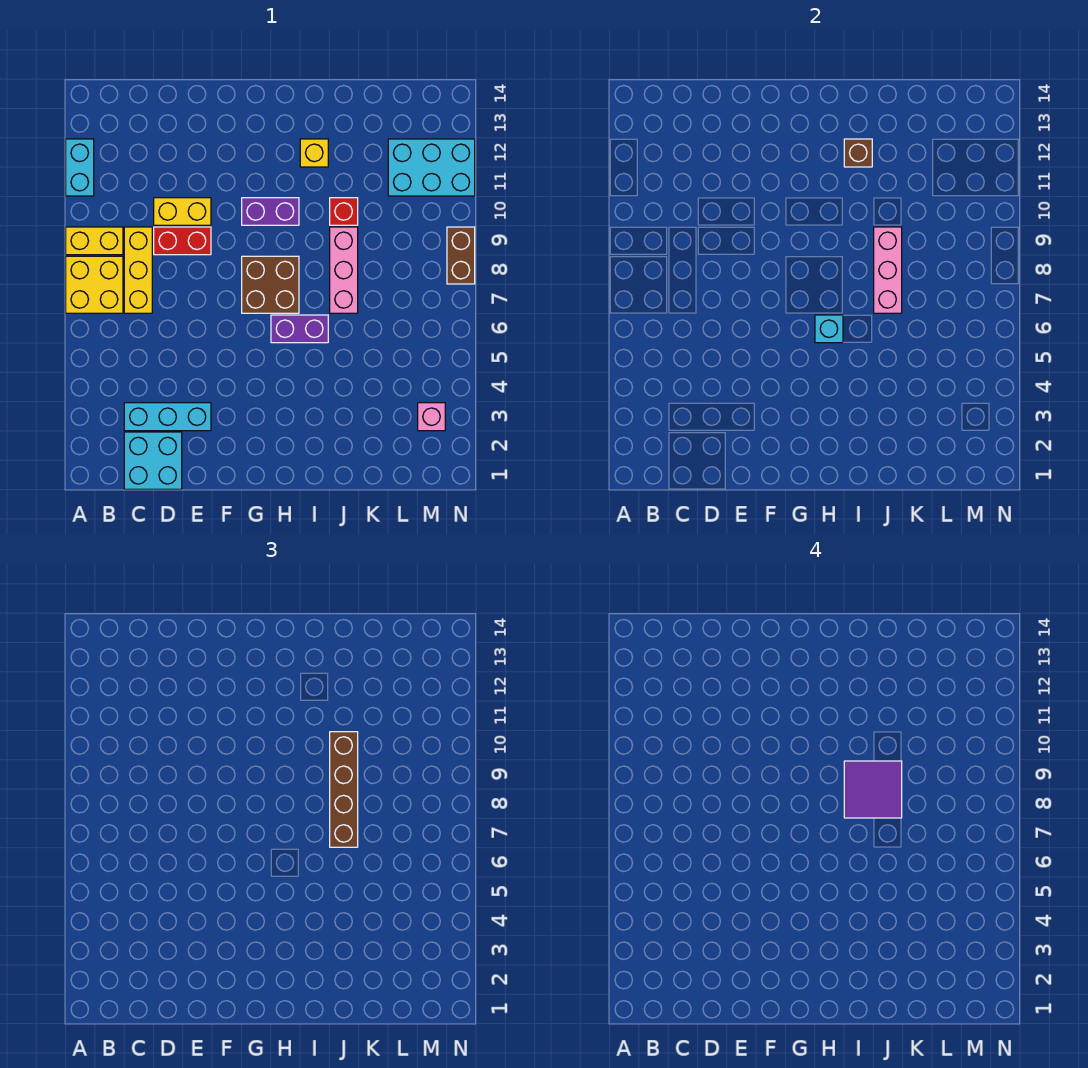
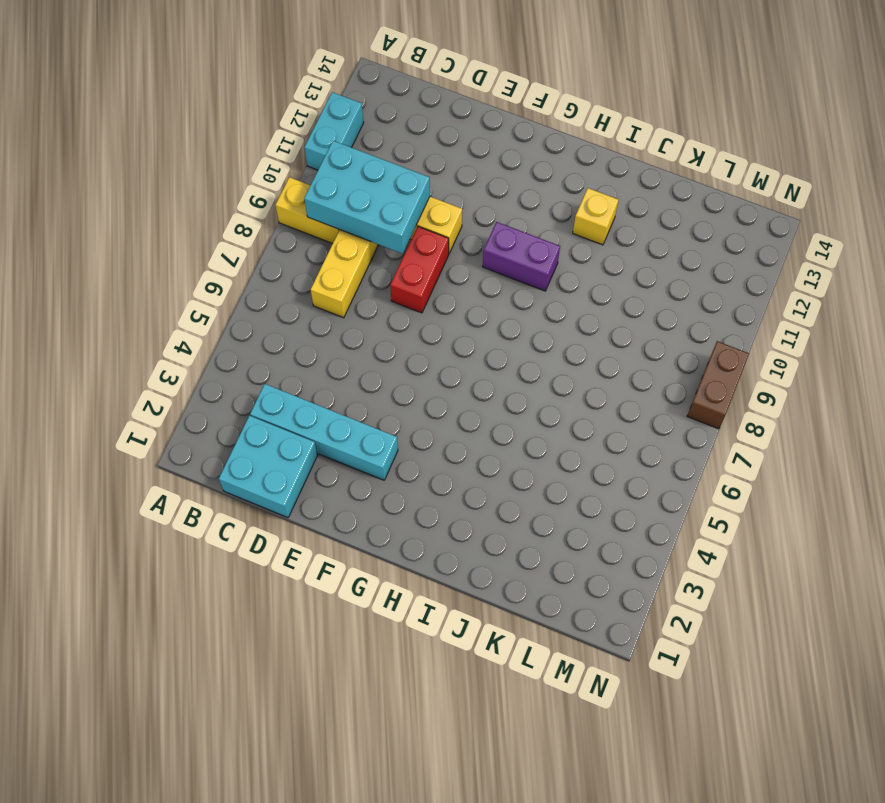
cyan brick B9:D10 level 2 -> cyan brick L11:N12 level 1
cyan brick C3:F3 level 1 -> cyan brick C3:E3 level 1
red brick E8:E9 level 1 -> red brick D9:E9 level 1
none -> yellow brick A7:B8 level 1
none -> brown brick G7:H8 level 1
none -> purple brick H6:I6 level 1

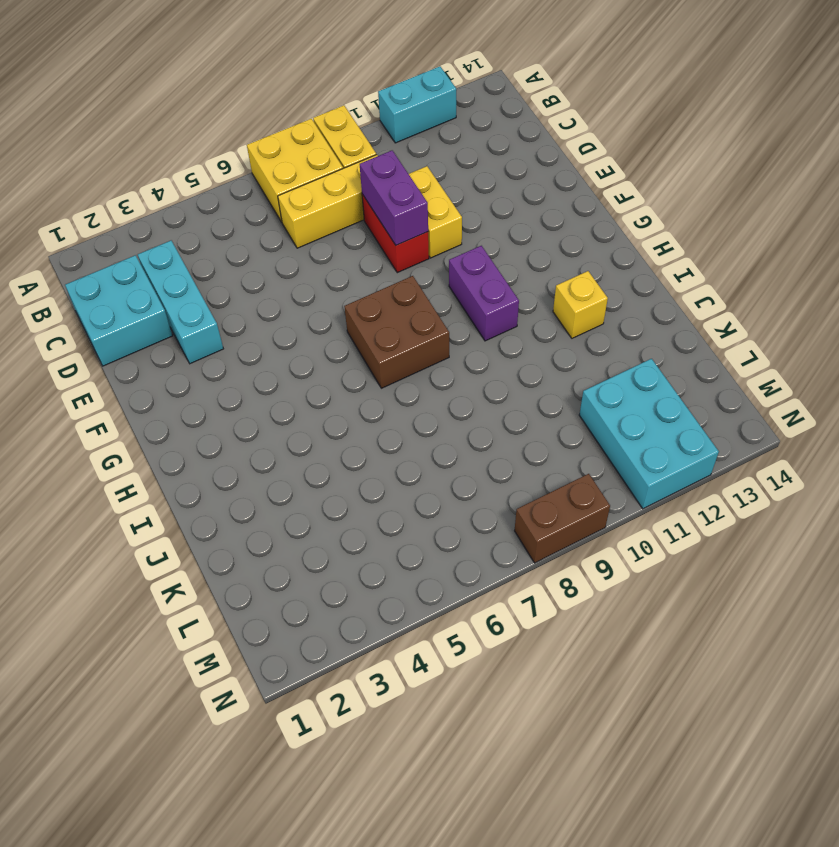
purple brick D9:E9 level 2 -> purple brick H6:I6 level 1
none -> pink brick J7:J9 level 1
none -> red brick J10 level 1
none -> pink brick M3 level 1

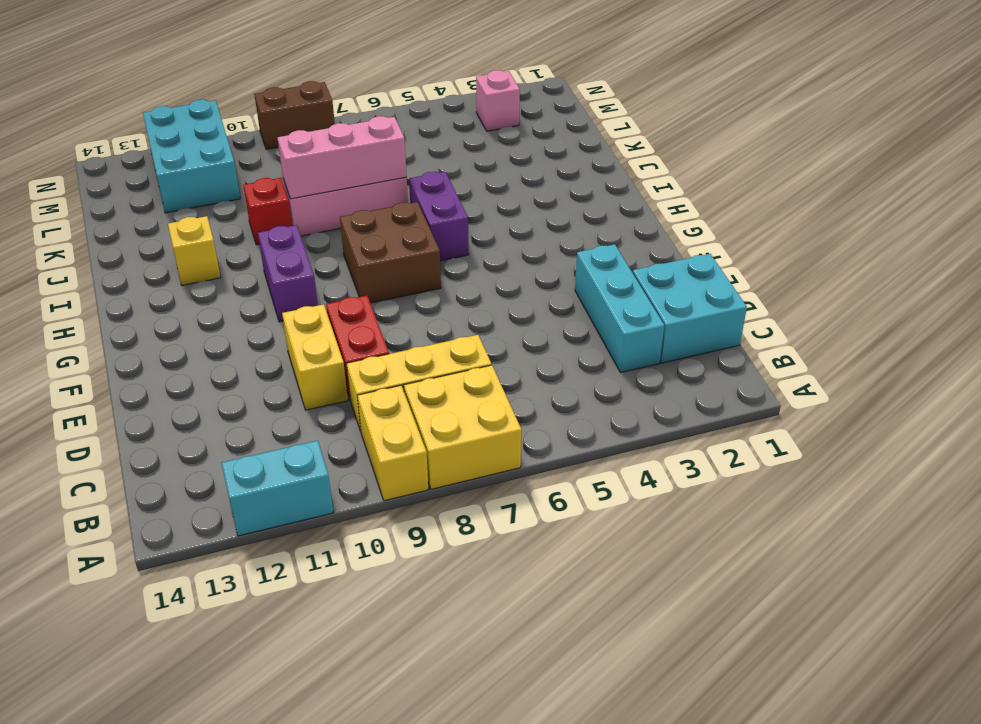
none -> cyan brick H6 level 2
none -> brown brick I12 level 2
none -> brown brick J7:J10 level 3

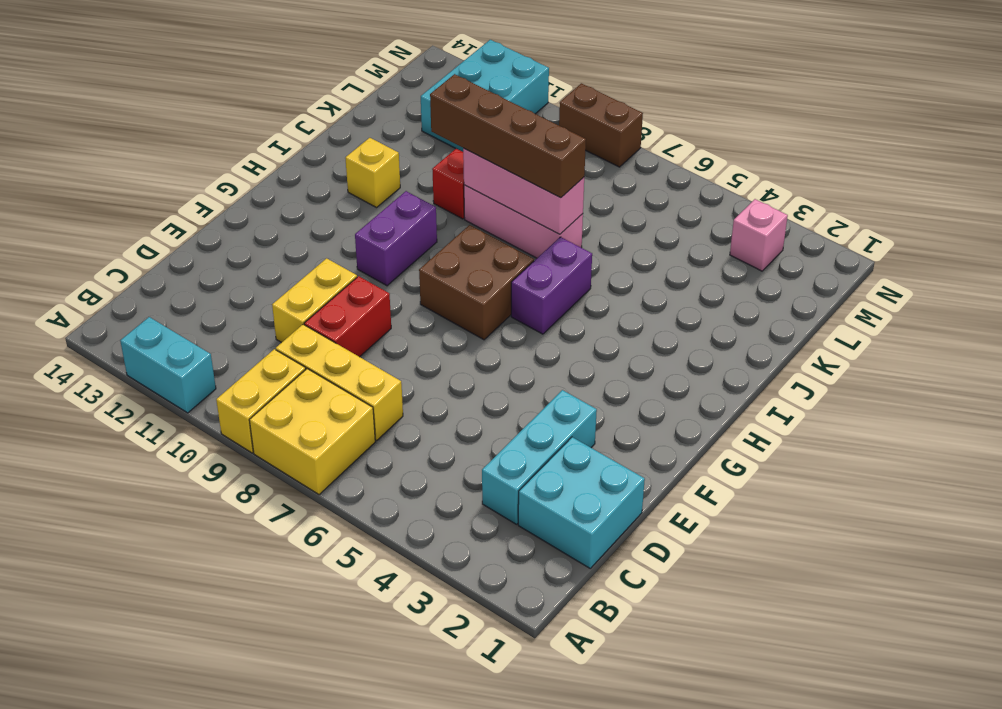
none -> cyan brick H6 level 2
none -> brown brick I12 level 2
none -> purple tile I8:J9 level 4

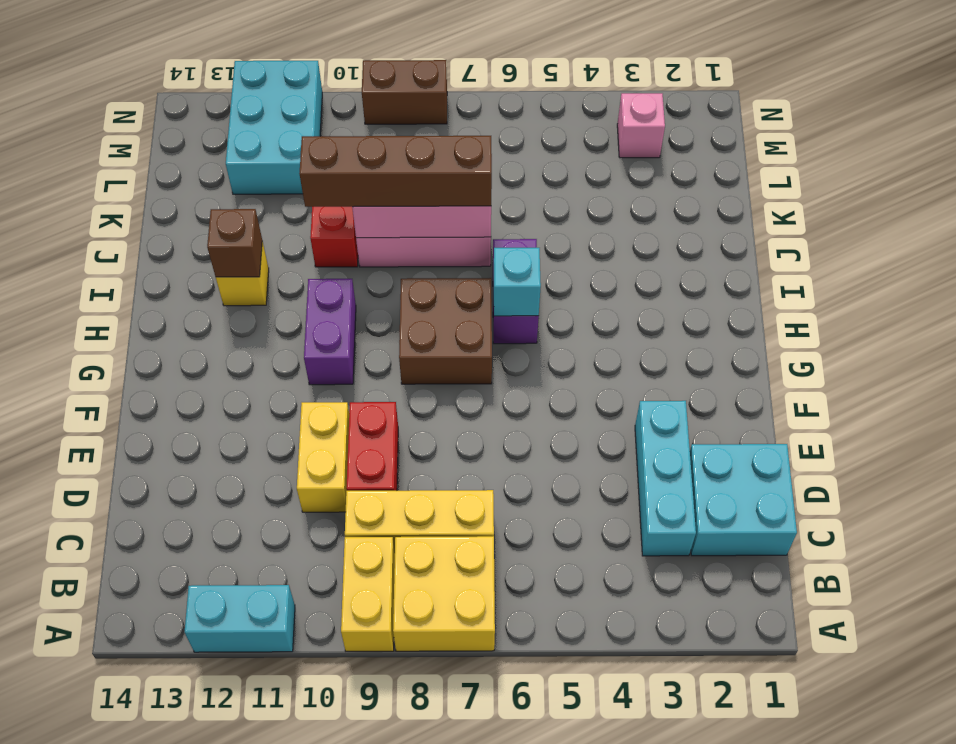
none -> purple tile I8:J9 level 4

